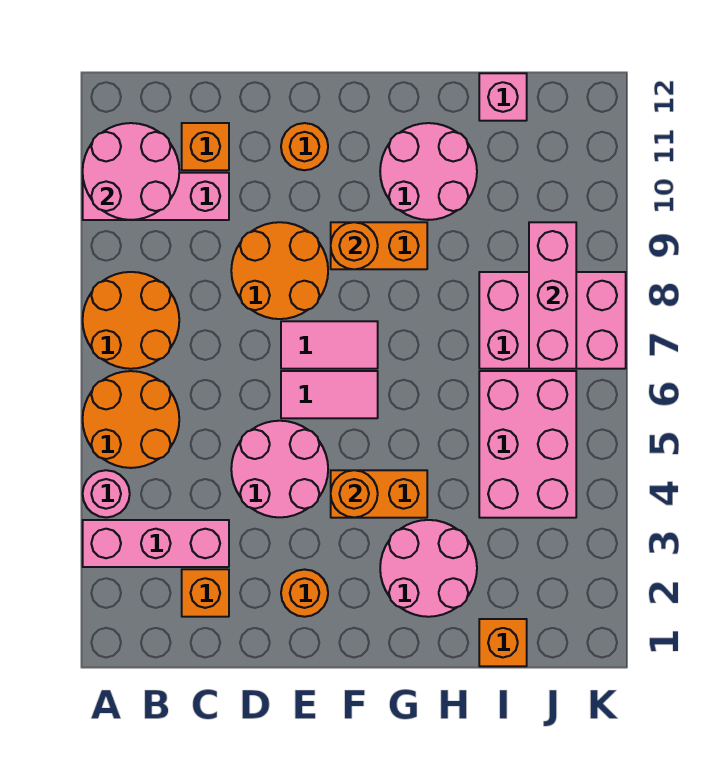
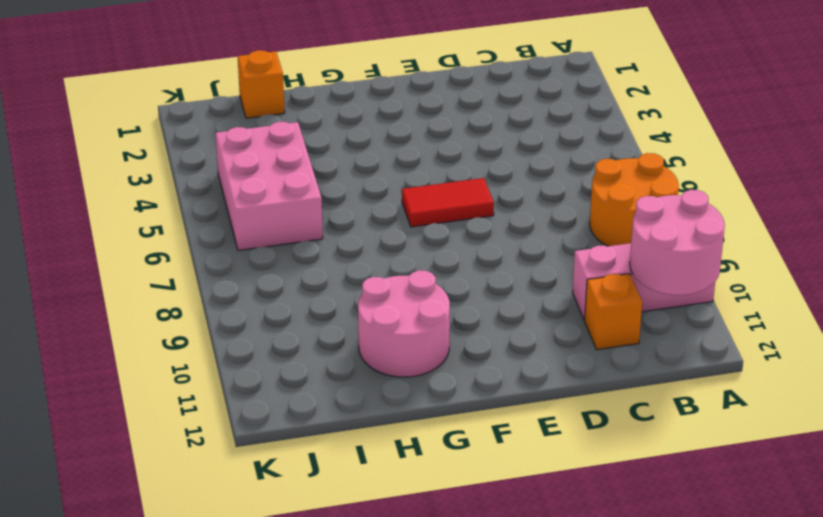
red tile E6:F6 level 1 -> pink tile E6:F6 level 1
none -> pink brick A3:C3 level 1
none -> pink round brick A4 level 1
none -> orange round brick A5:B6 level 1

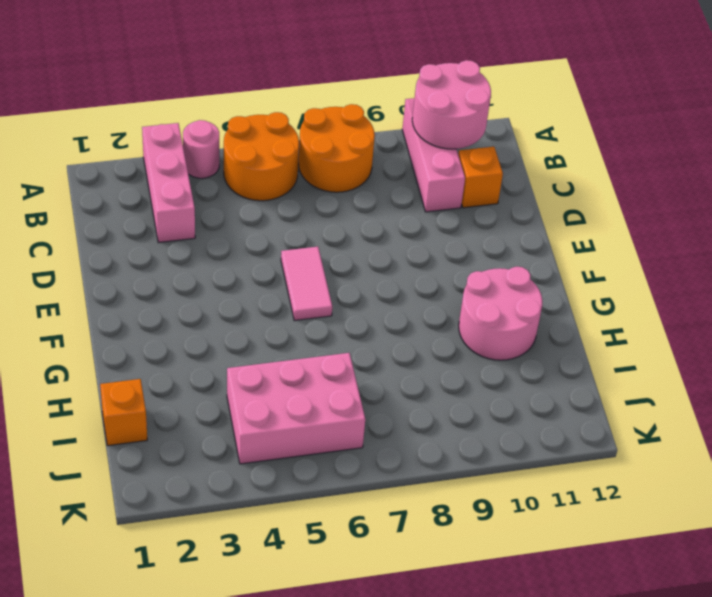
none -> orange brick C2 level 1
none -> pink round brick D4:E5 level 1
none -> orange round brick D8:E9 level 1

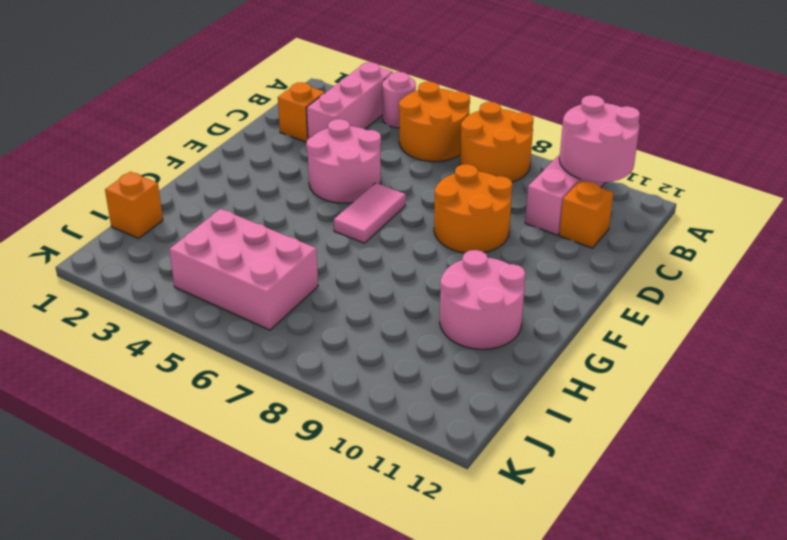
none -> orange round brick E2 level 1
none -> pink tile E7:F7 level 1
none -> orange round brick E11 level 1

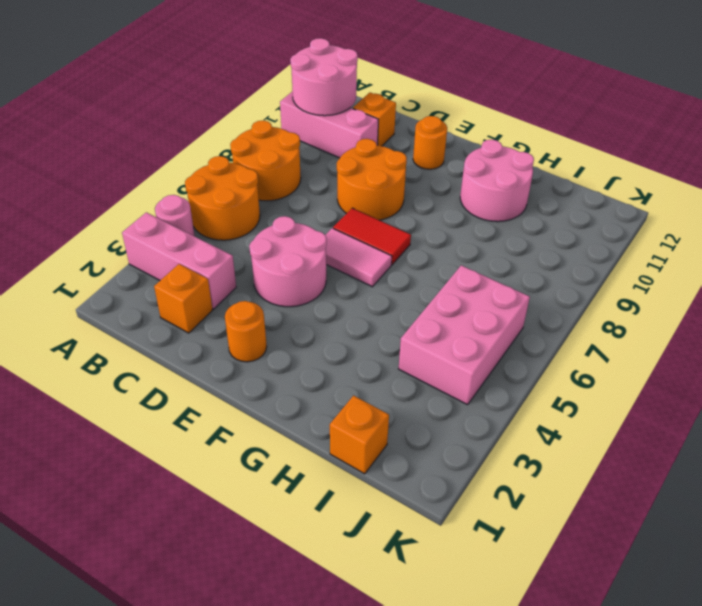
red tile E7:F7 level 1 -> pink tile E7:F7 level 1
none -> orange brick F4:G4 level 1
none -> orange brick F9:G9 level 1
none -> pink round brick G2:H3 level 1

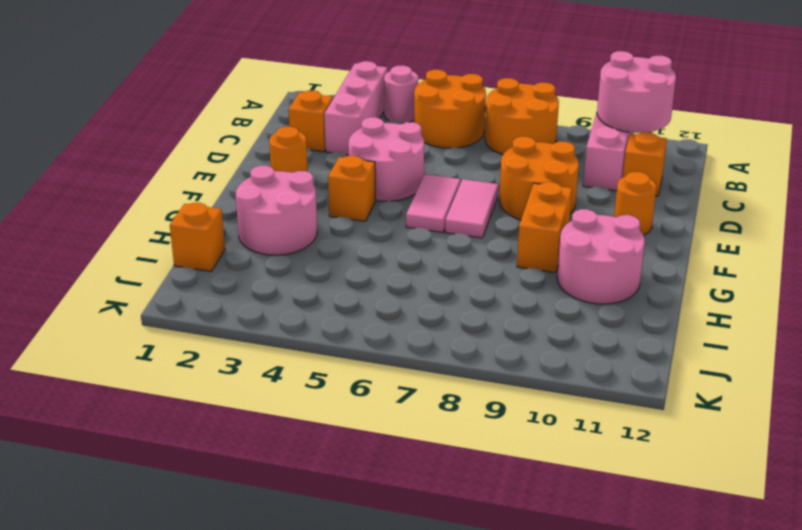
orange brick F4 level 1 -> orange brick F4:G4 level 1
none -> pink brick I4:J6 level 1
none -> pink brick I7:K8 level 1
none -> pink brick I12 level 1

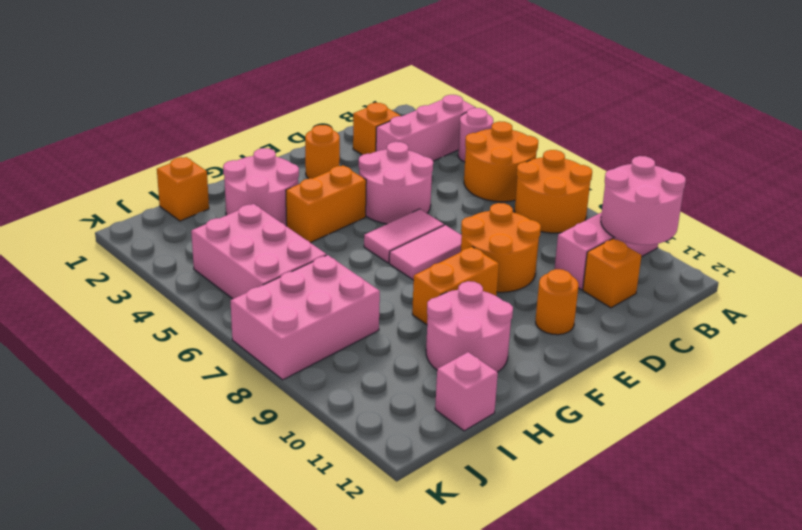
none -> orange round brick F4 level 2
none -> orange round brick F9 level 2
none -> pink brick J7:J9 level 2

